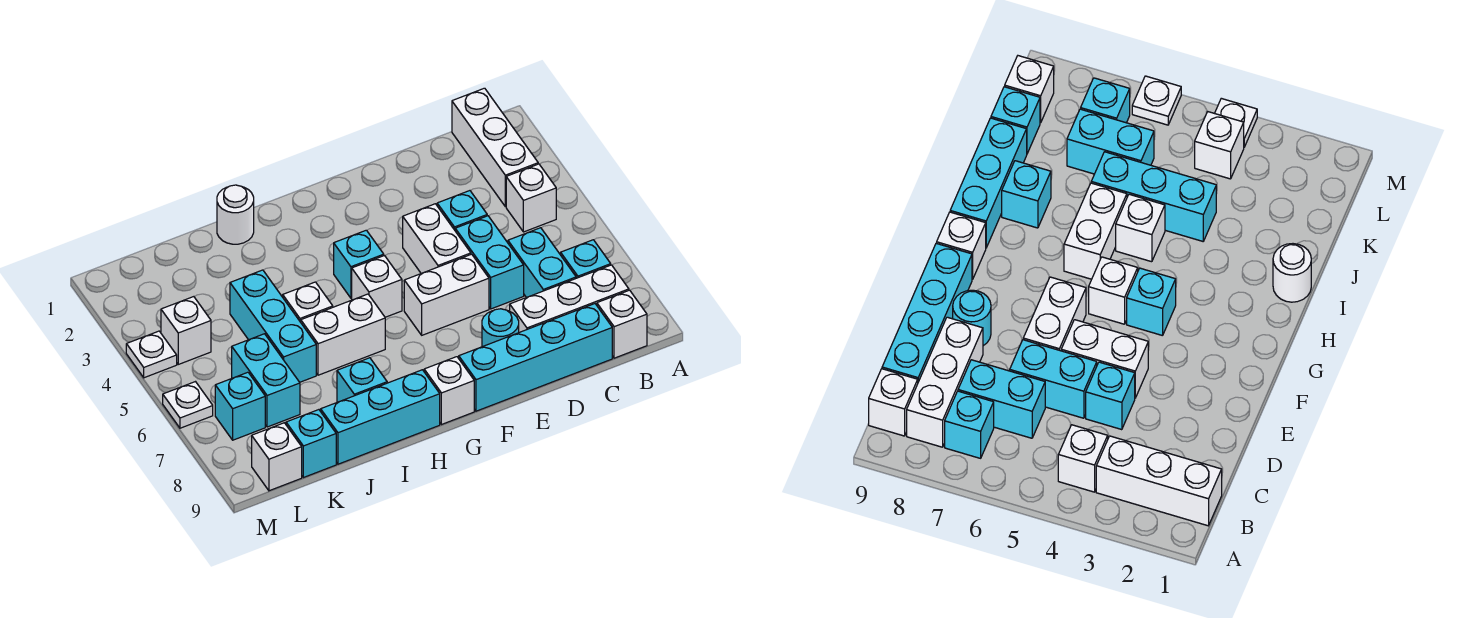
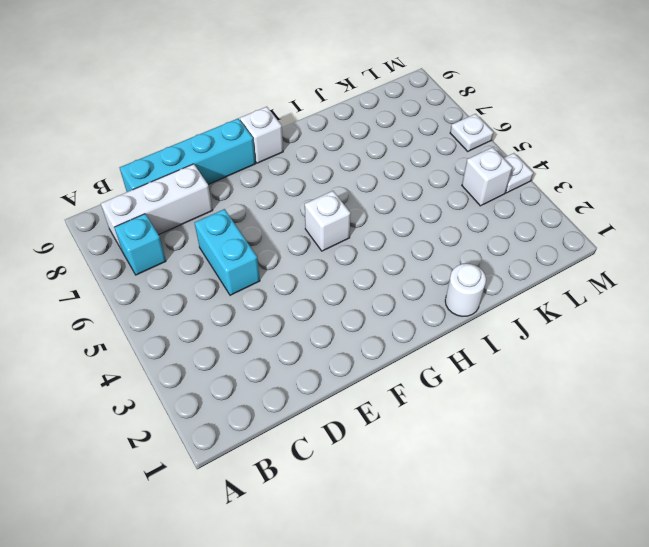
none -> white brick B1:B3 level 1
none -> white brick B4 level 1
none -> white brick B9 level 1

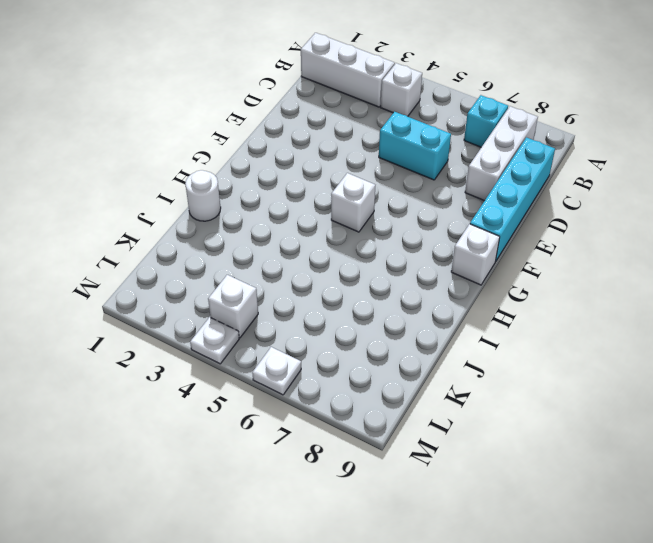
none -> white brick B9 level 1
none -> cyan brick C6:C7 level 1
none -> cyan brick D4 level 1

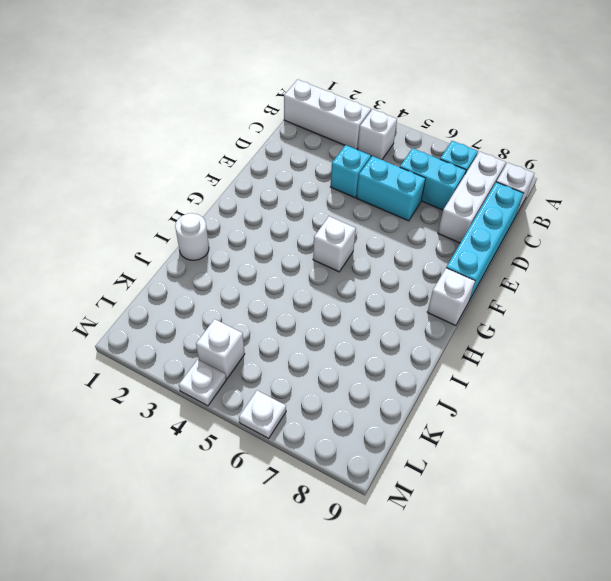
none -> white brick E4:E5 level 1
none -> white brick E6:F6 level 1
none -> cyan round brick E8 level 1

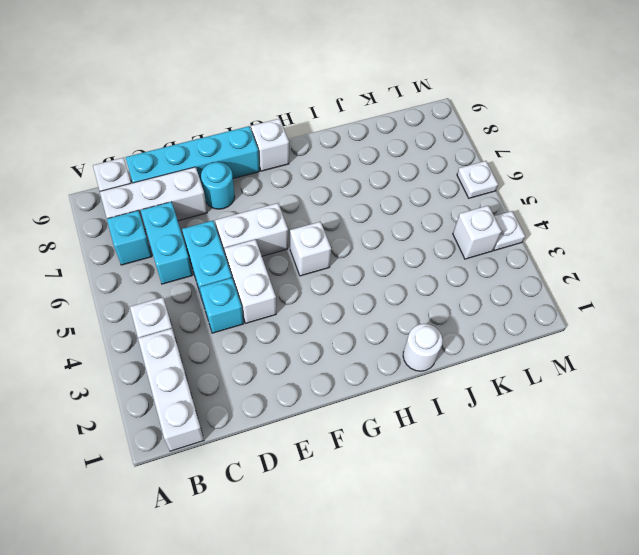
none -> cyan brick G4 level 1
none -> white brick H6:I6 level 1
none -> cyan brick H9:J9 level 1

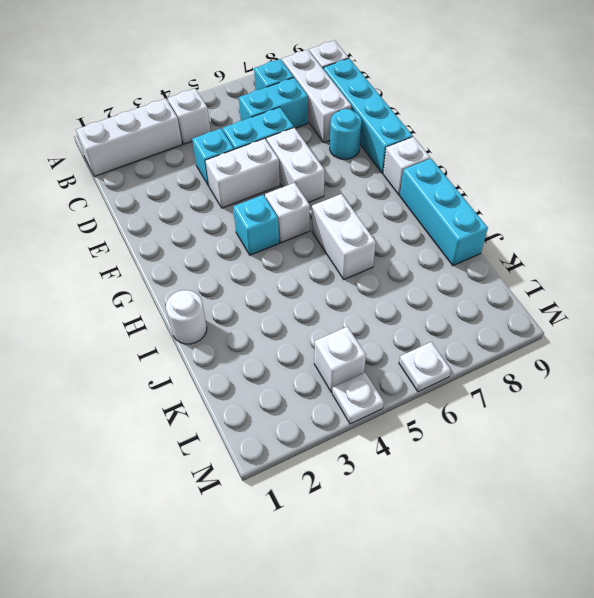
none -> white brick I5 level 1
none -> cyan brick I8 level 1
none -> cyan brick J4:J6 level 1

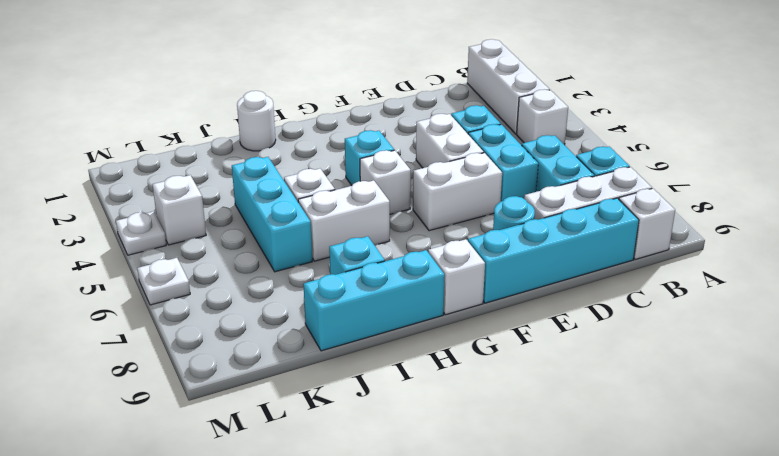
none -> cyan brick K6:K7 level 1
none -> cyan brick K9 level 1
none -> cyan brick L7 level 1

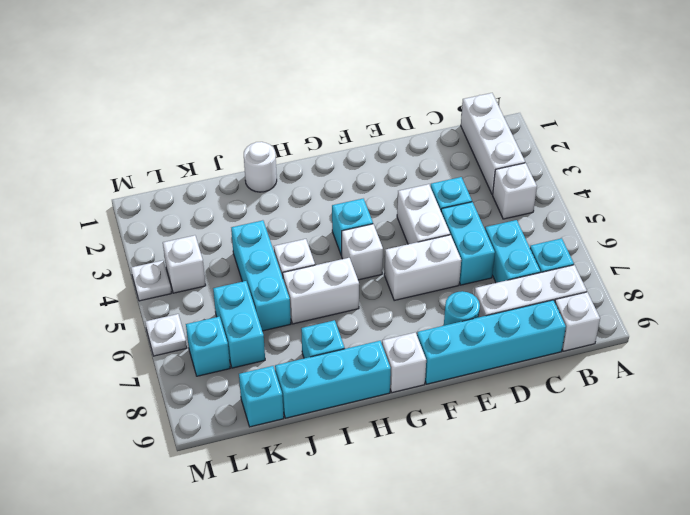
none -> white brick L9 level 1

